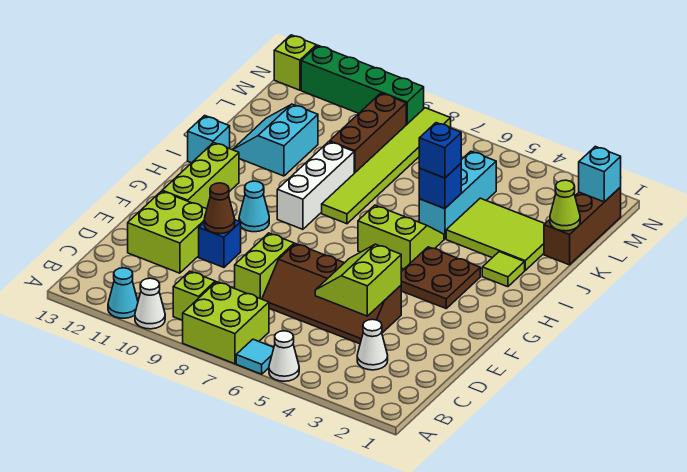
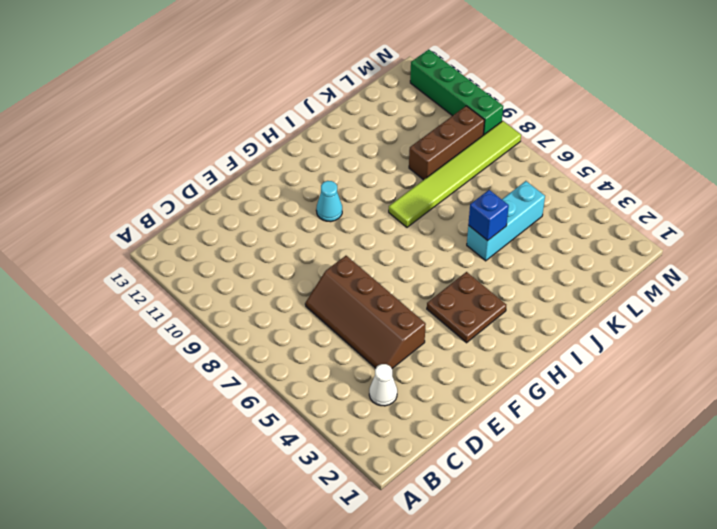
none -> white cone A5 level 1
none -> cyan tile A6 level 1
none -> lime brick A7:B8 level 1
none -> white cone A10 level 1

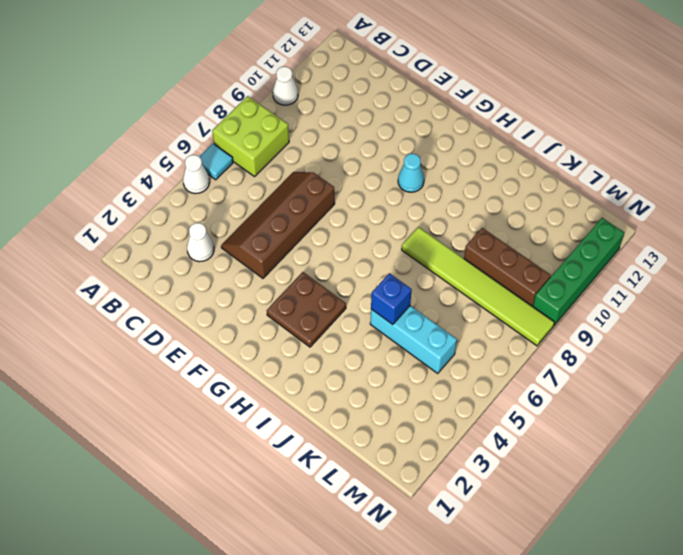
none -> cyan cone A11 level 1
none -> lime brick B9 level 1
none -> lime brick D8:E8 level 1
none -> lime brick D11:E12 level 1

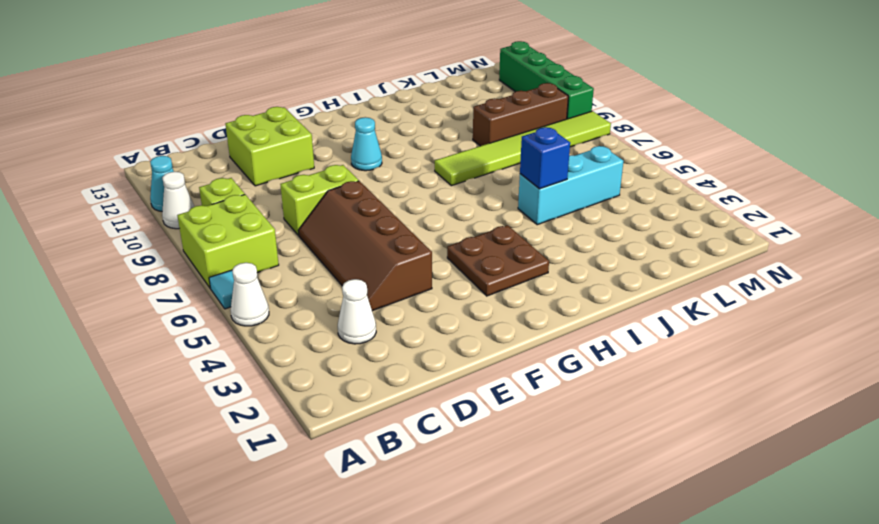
none -> blue brick E10 level 1
none -> lime brick F12:H12 level 1
none -> lime slope H5:I6 level 1 top H
none -> white brick H9:J9 level 1

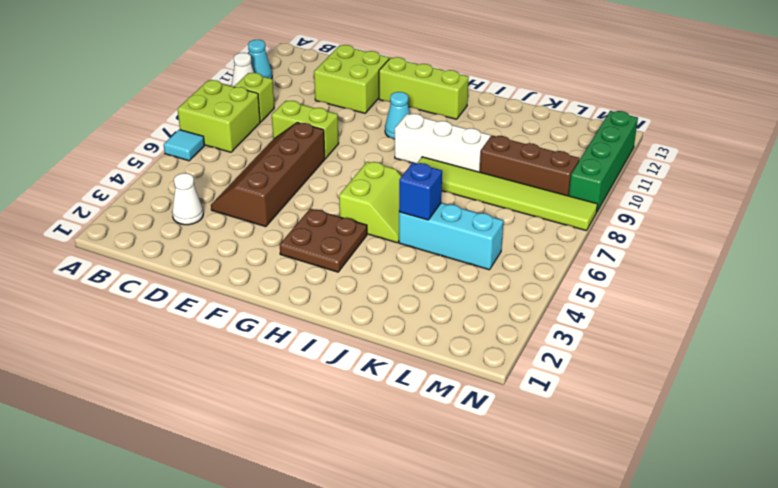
none -> white cone A5 level 1
none -> blue brick E10 level 1
none -> lime tile I2 level 1
none -> cyan brick I13 level 1

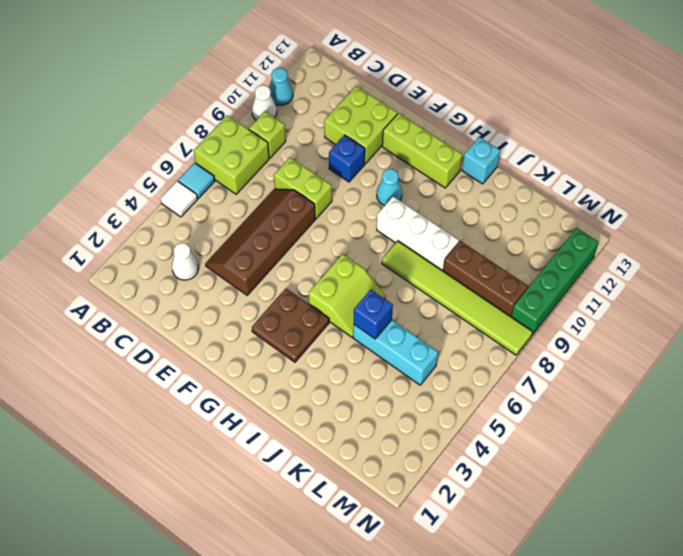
white tile A5 level 1 -> white cone A5 level 1
none -> lime tile I2 level 1
none -> lime tile J2:K4 level 1
none -> cyan slope J11:K12 level 1 top 11
none -> brown brick K1:M1 level 1

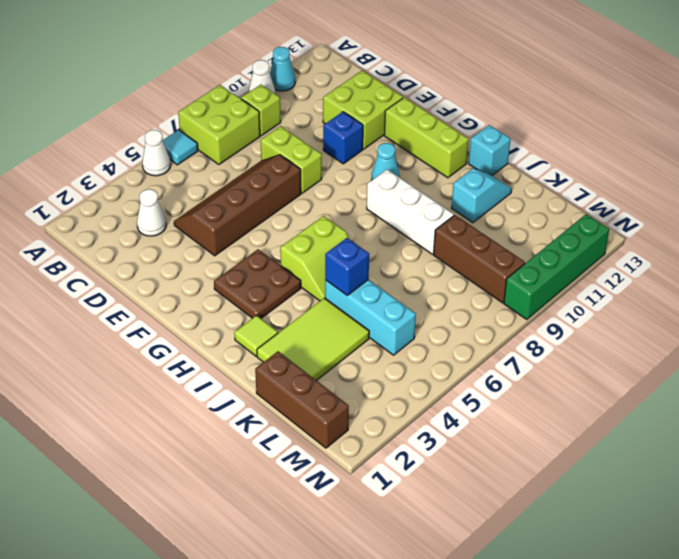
cyan slope J11:J12 level 1 top 11 -> cyan slope J11:K12 level 1 top 11
none -> lime tile I8:N8 level 1
none -> lime brick N13 level 1
none -> lime slope D4:E5 level 2 top 4
none -> brown cone E10 level 2

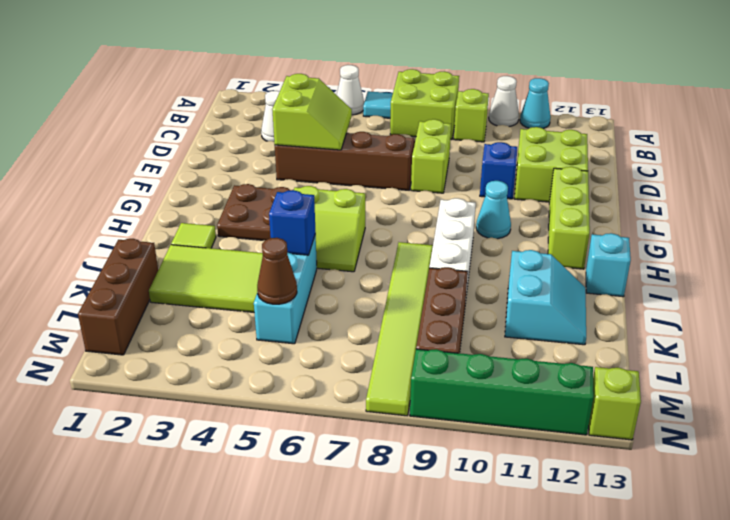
brown cone L5 level 2 -> brown cone E10 level 2
none -> lime cone K1 level 2
none -> cyan brick M1 level 2
none -> blue brick J5 level 3

